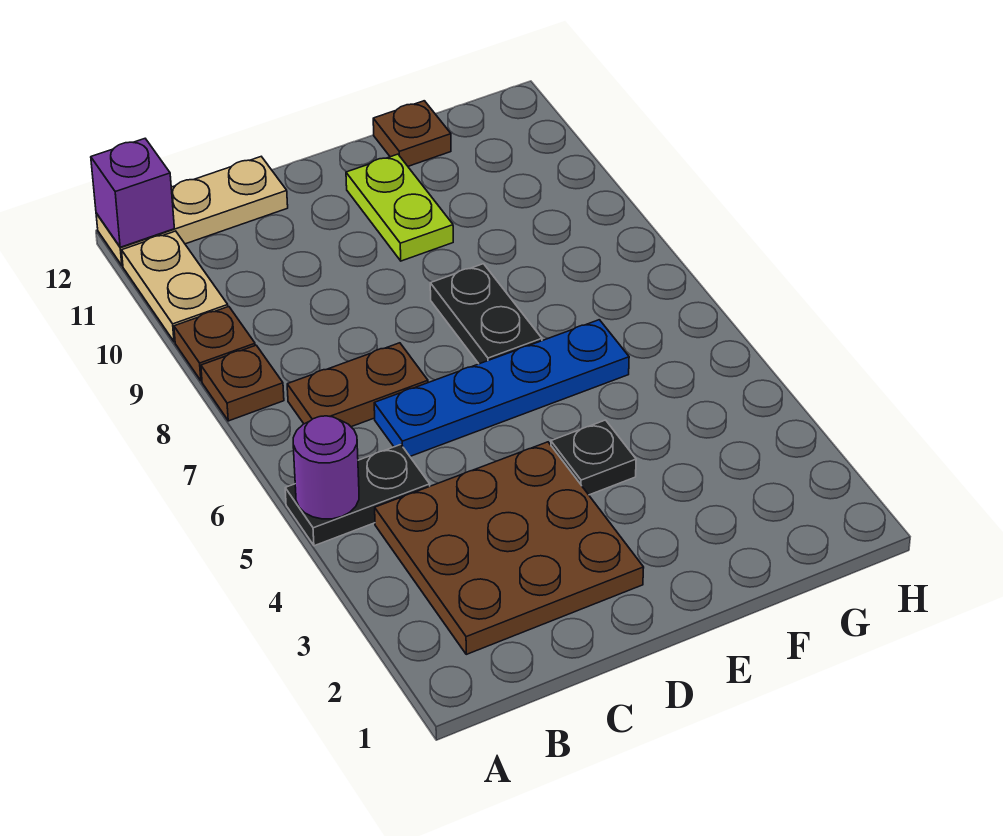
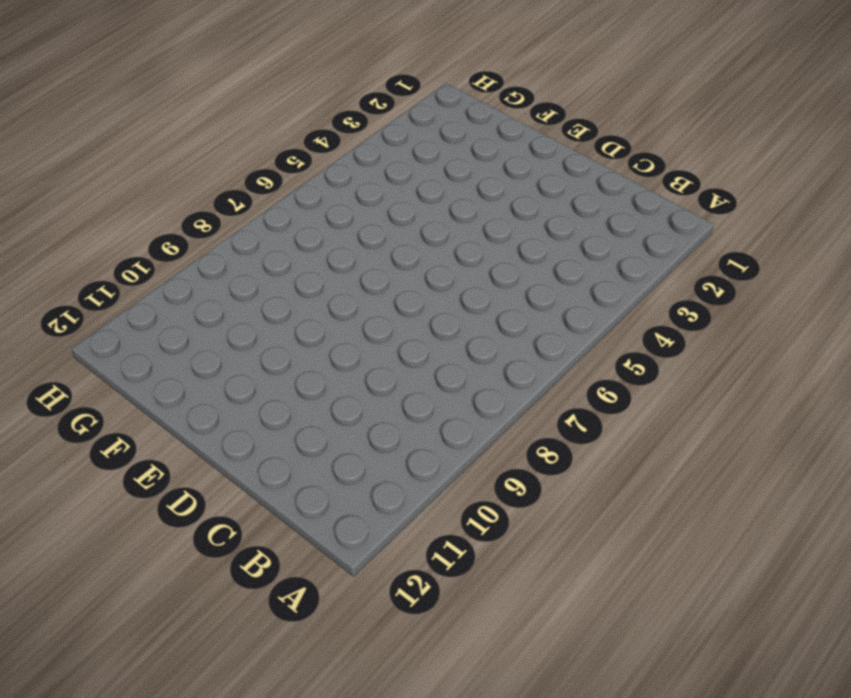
none -> black plate A5:B5 level 1
none -> brown plate A8 level 1
none -> brown plate A9 level 1

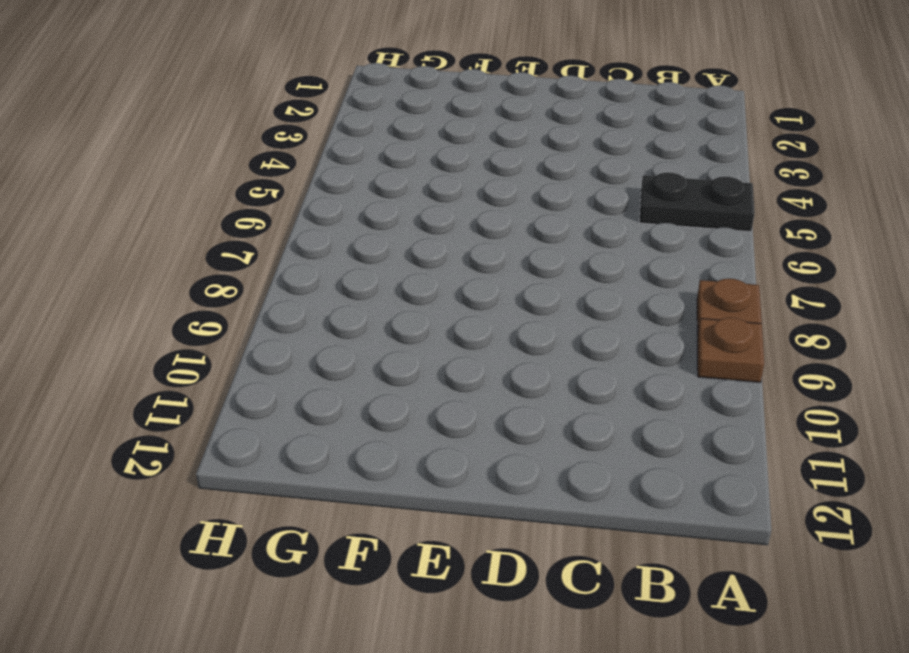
none -> tan plate A10:A11 level 1
none -> tan plate A12:C12 level 1
none -> brown plate B2:D4 level 1

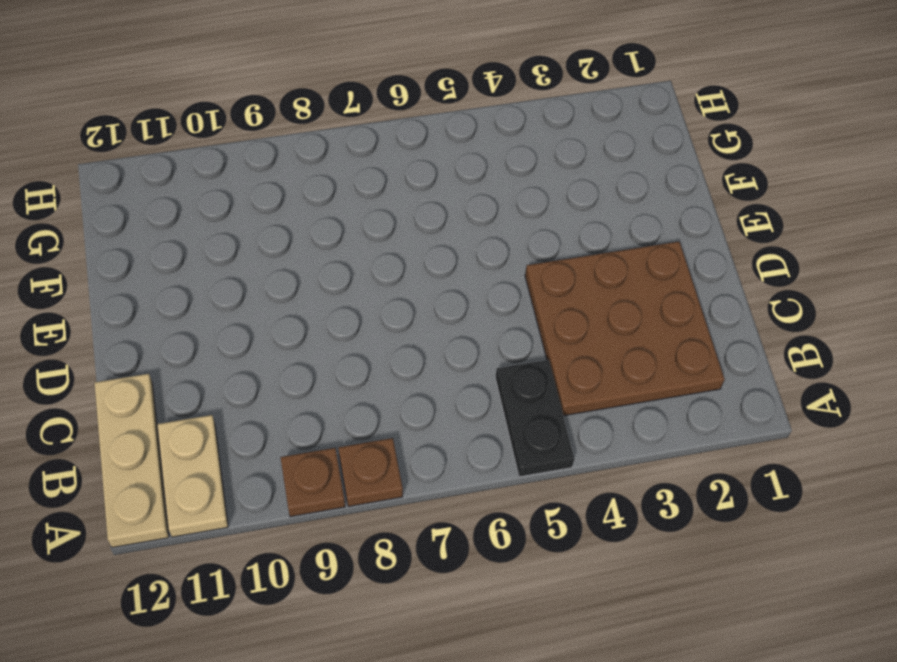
tan plate A11:B11 level 1 -> tan plate A10:A11 level 1
none -> brown plate B7:C7 level 1
none -> blue plate C6:F6 level 1
none -> black plate E4 level 1

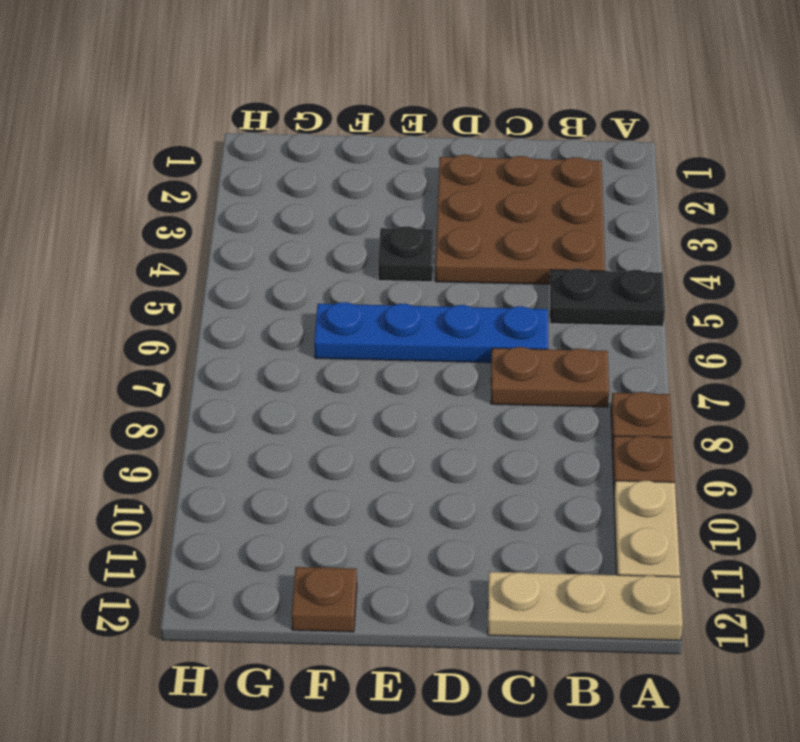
none -> black plate E7:E8 level 1
none -> lime plate E10:E11 level 1
none -> purple round brick A5 level 2

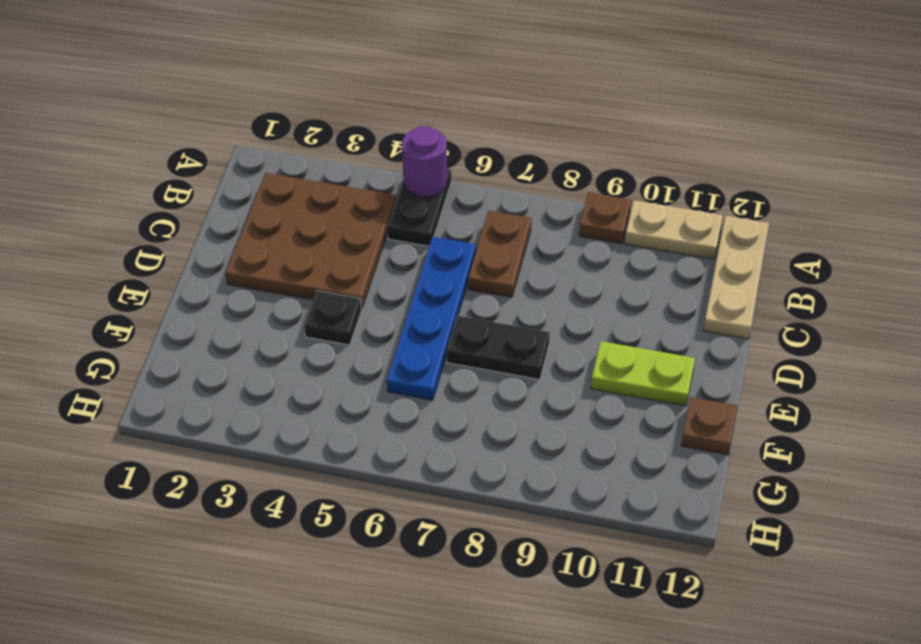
none -> brown plate A8 level 1
none -> purple brick A12 level 2

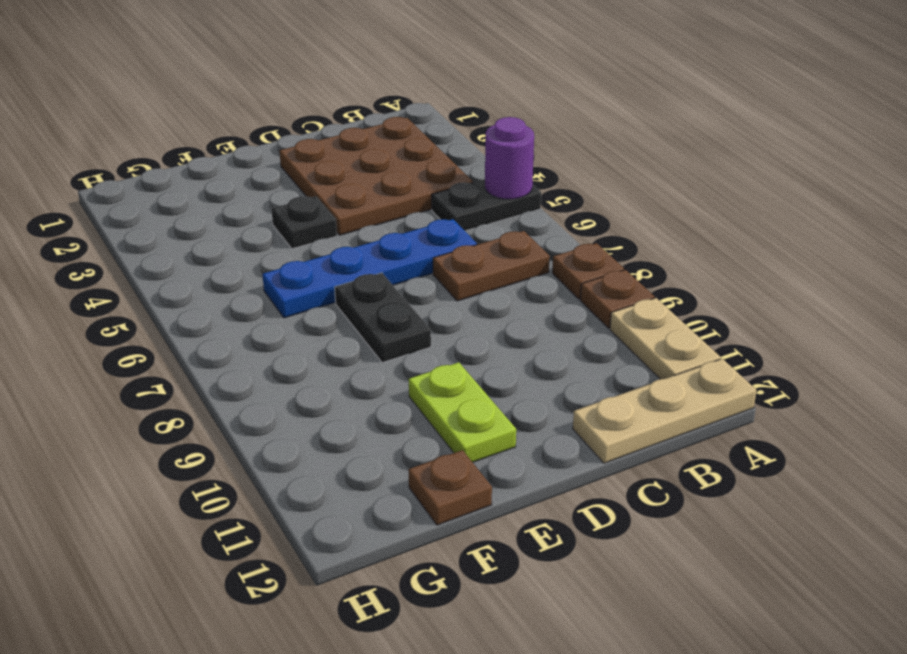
none -> purple brick A12 level 2

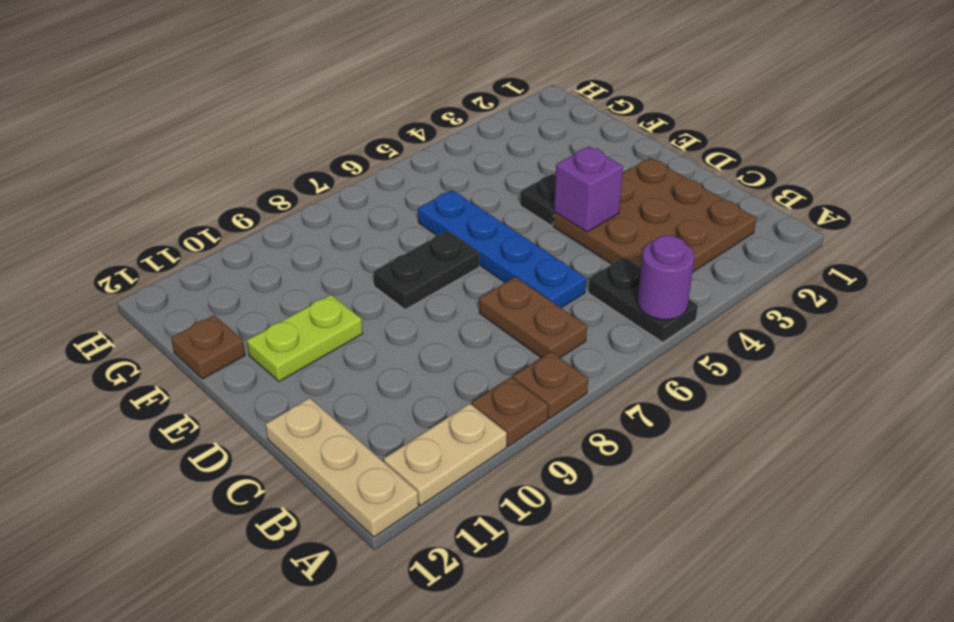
purple brick D4 level 2 -> purple brick A12 level 2

